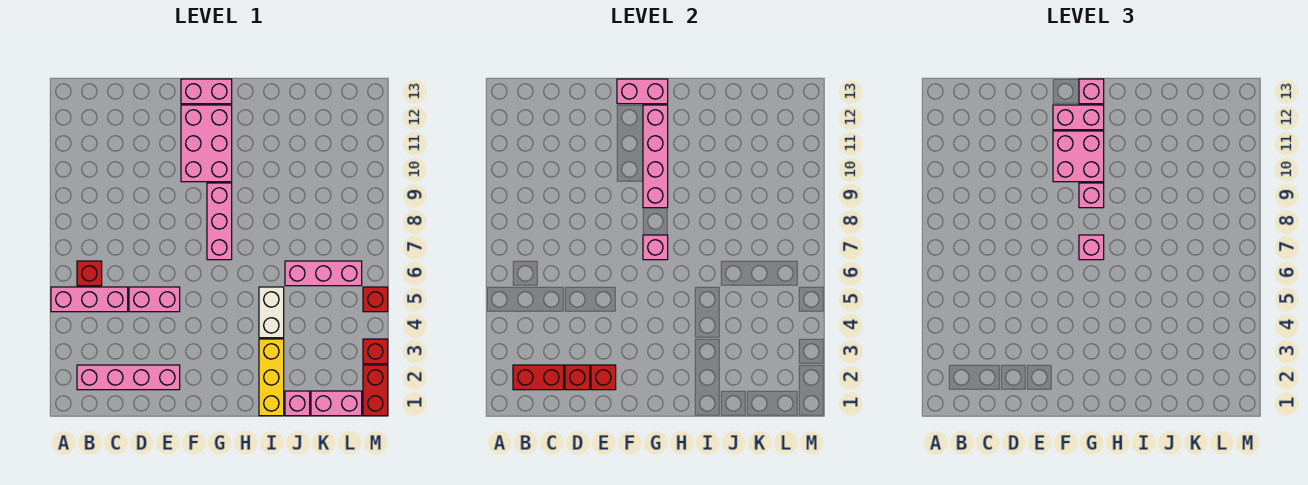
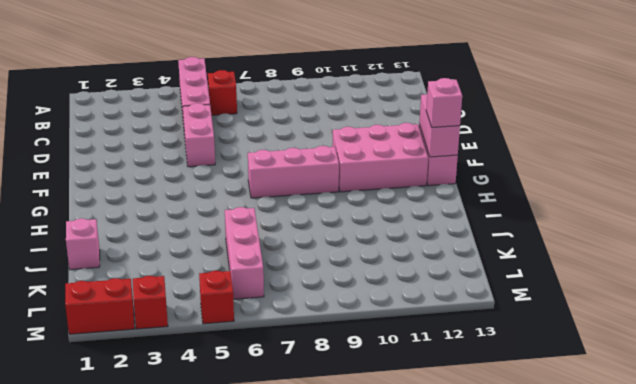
none -> pink brick B2:E2 level 1
none -> yellow brick I1:I3 level 1
none -> white brick I4:I5 level 1

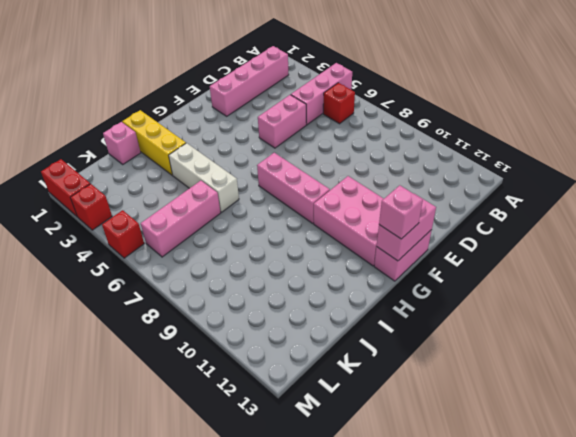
white brick I4:I6 level 1 -> white brick I4:I5 level 1
none -> pink brick K1:L1 level 1
none -> red brick B2:C2 level 2
none -> red brick D2 level 2

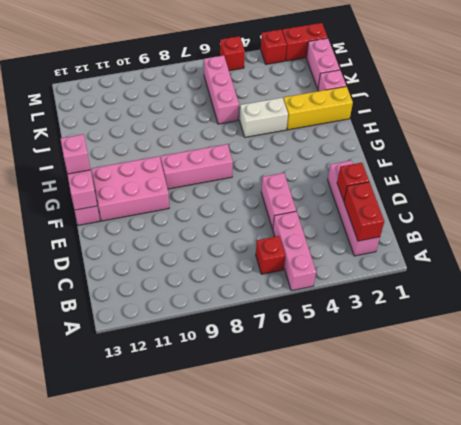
none -> red brick E2 level 2
none -> pink brick G7 level 2
none -> pink brick G9:G12 level 2

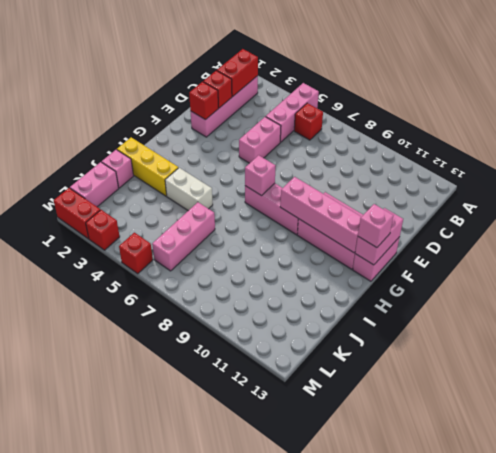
none -> pink brick F10:G11 level 3
none -> pink brick F12:G12 level 3
none -> pink brick G7 level 3

